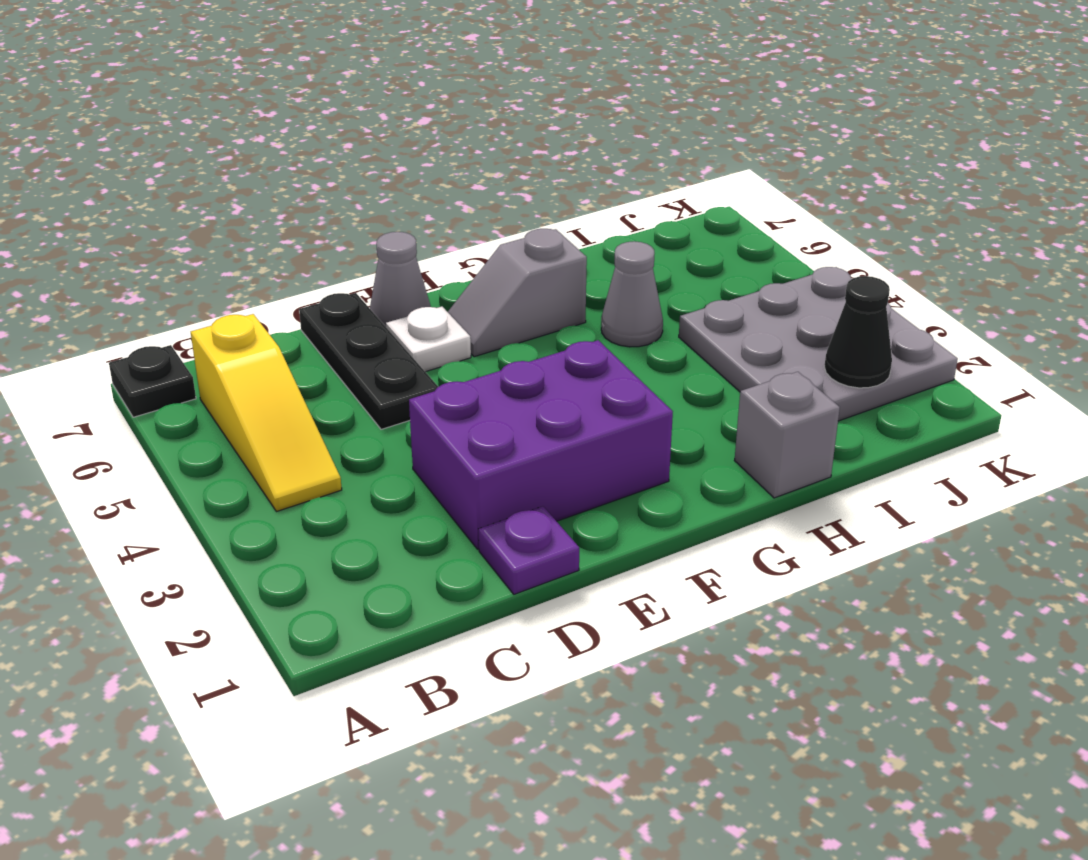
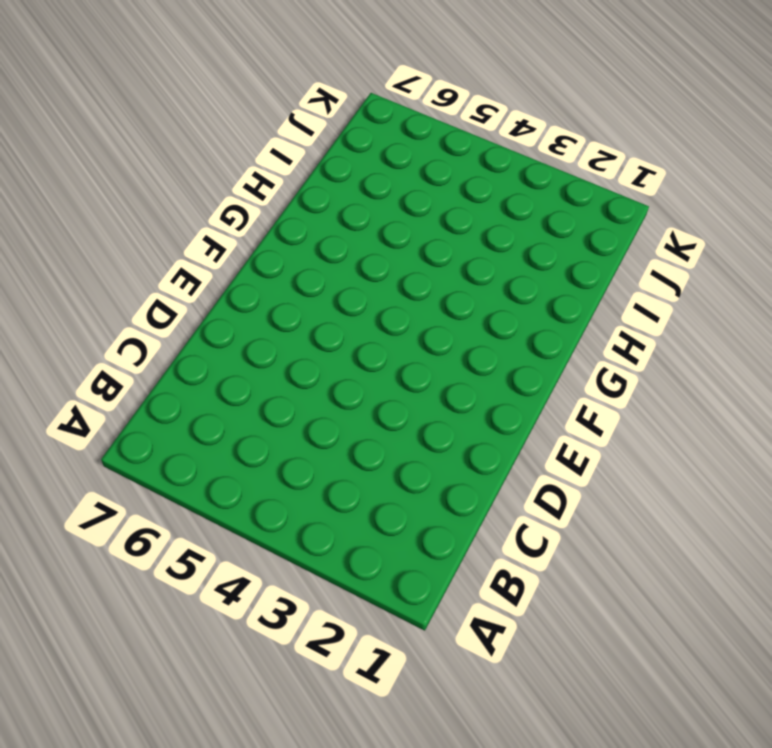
none -> black plate A7 level 1
none -> yellow slope B4:B6 level 1 top 6
none -> purple plate D1 level 1

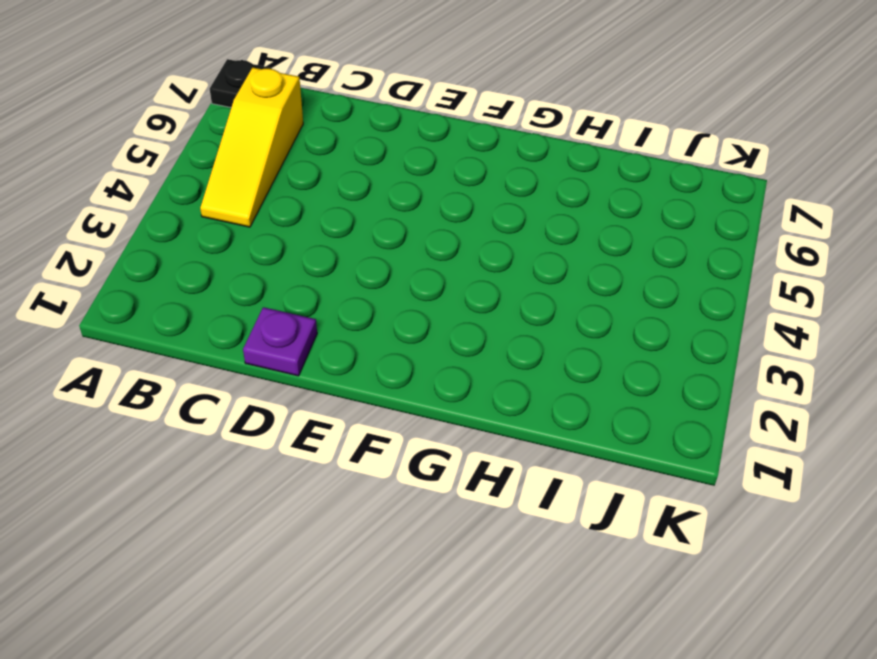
none -> purple brick D2:F3 level 1
none -> black plate D5:D7 level 1
none -> white plate E6 level 1

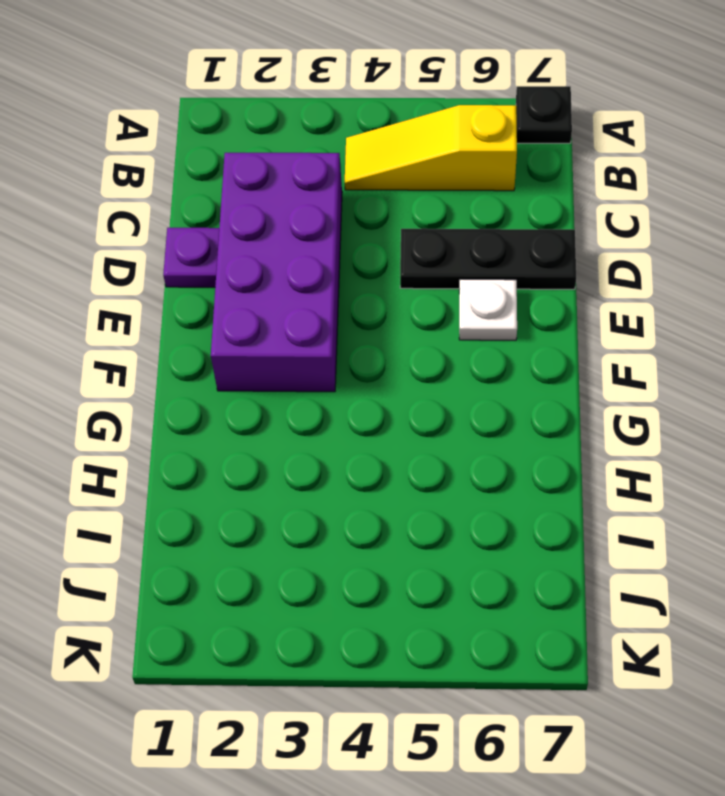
purple brick C2:F3 level 1 -> purple brick D2:F3 level 1
none -> grey cone E7 level 1
none -> grey slope F6:G6 level 1 top G
none -> grey brick H1 level 1

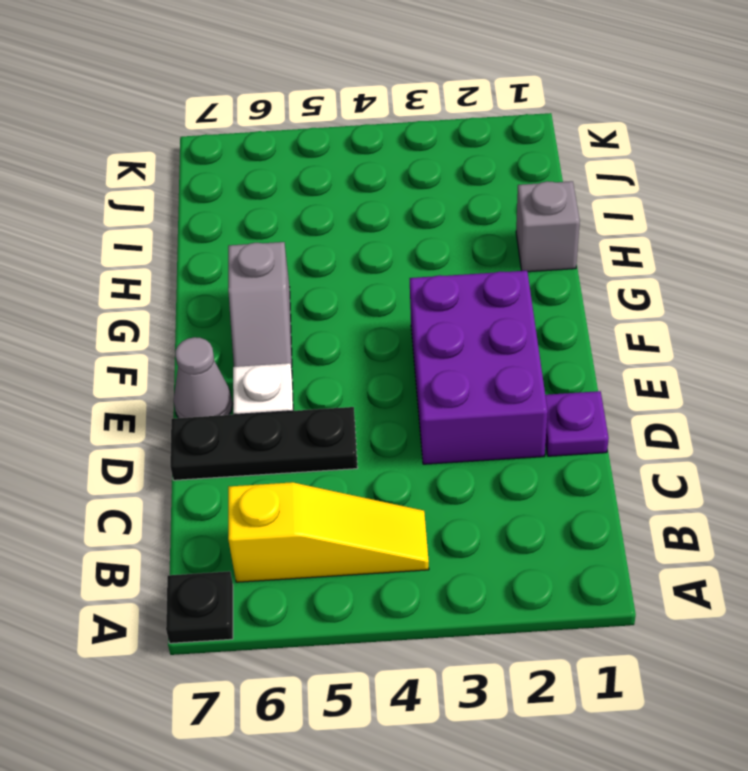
none -> grey cone H5 level 1
none -> grey plate I2:K4 level 1
none -> black cone J2 level 2

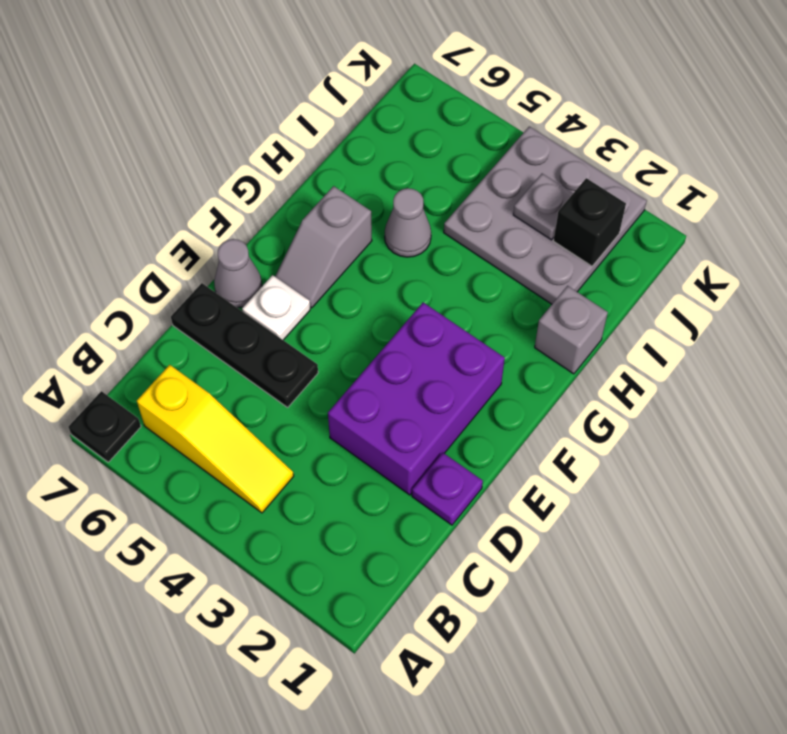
black brick J2 level 2 -> black cone J2 level 2
grey plate J3 level 2 -> none

